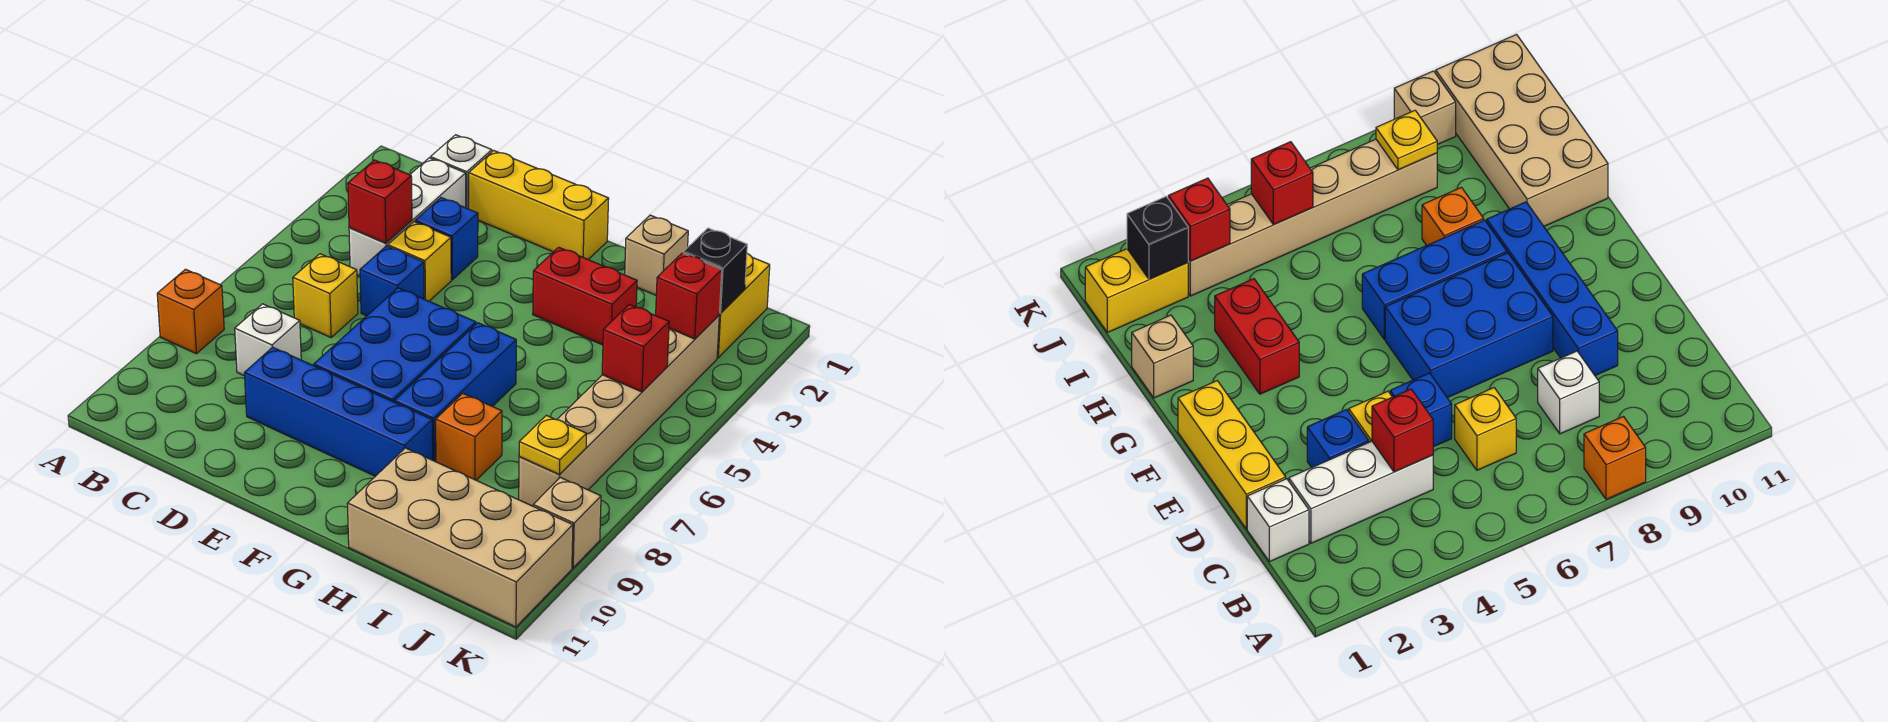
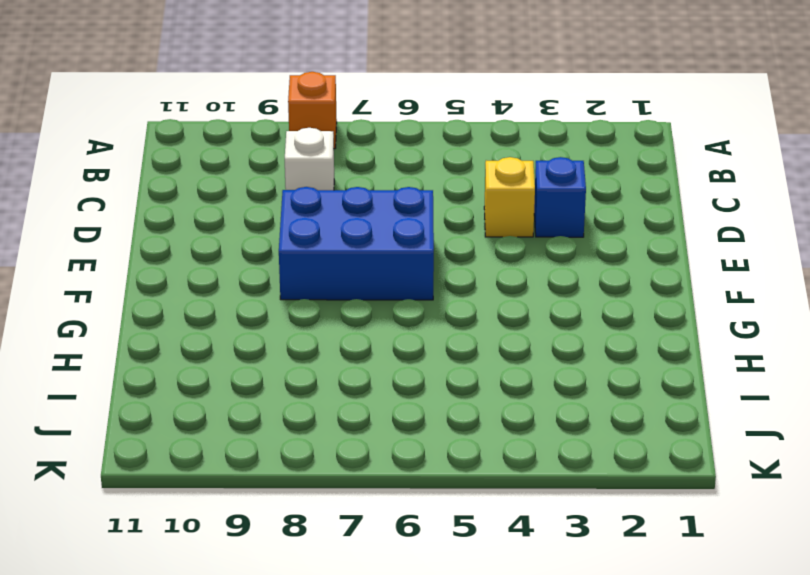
none -> white brick C1 level 1
none -> white brick C2:C4 level 1
none -> yellow brick C6 level 1

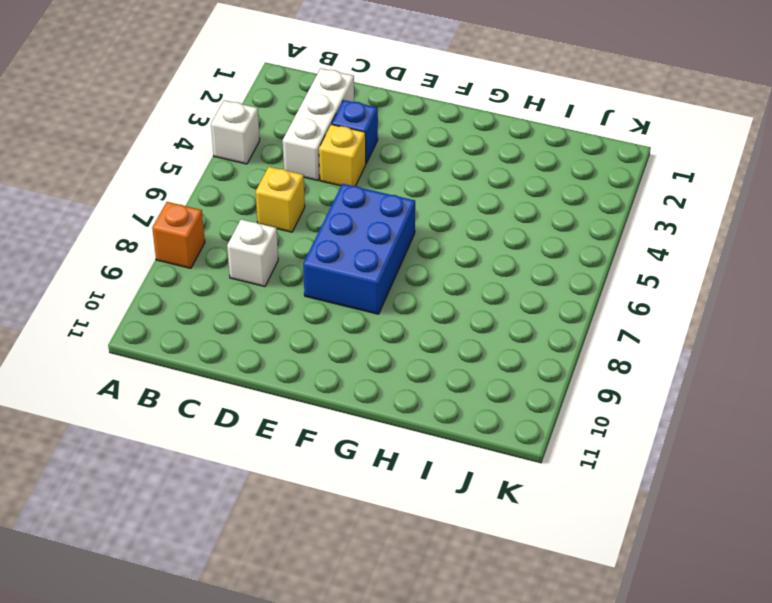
white brick A4 level 1 -> white brick C1 level 1
none -> yellow brick D1:F1 level 1
none -> blue brick D5 level 1
none -> blue brick D9:G9 level 1

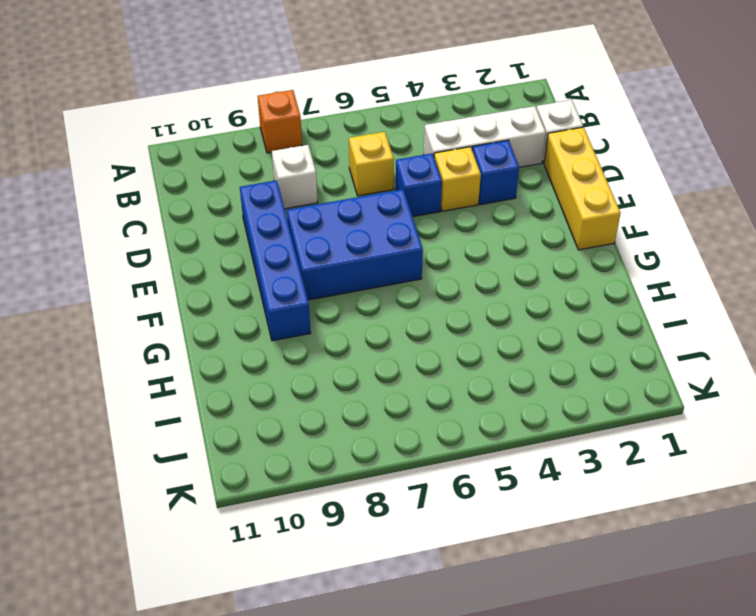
none -> red brick G3:H3 level 1
none -> blue brick G6:G8 level 1
none -> tan brick H1 level 1

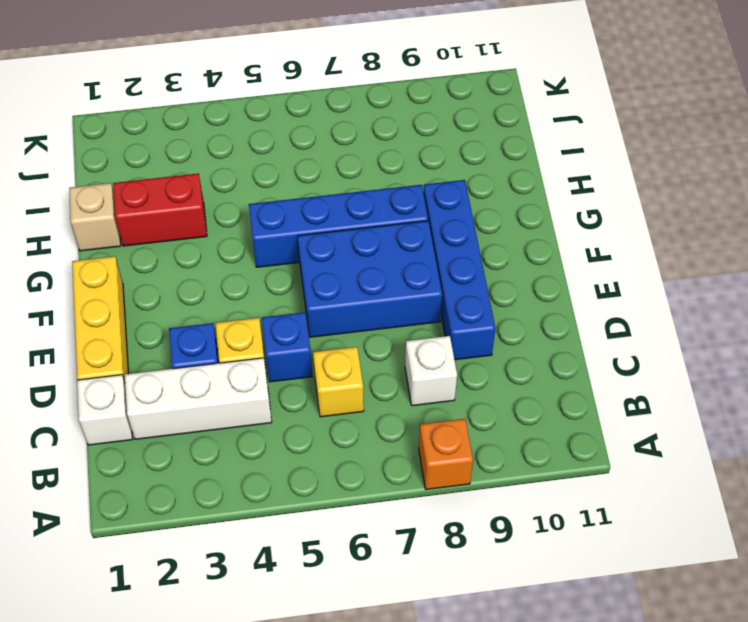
blue brick G5:G8 level 1 -> blue brick G6:G8 level 1
red brick H2:H3 level 1 -> red brick G3:H3 level 1
none -> orange brick H8 level 1
none -> tan brick H10:K11 level 1
none -> yellow brick J1:J2 level 1

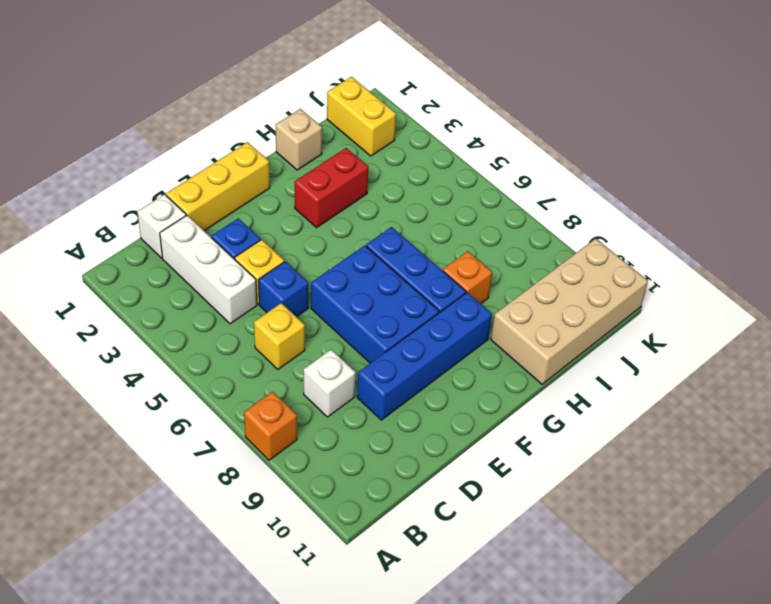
none -> tan brick J3:J8 level 1
none -> tan brick K9 level 1
none -> red brick C4 level 2

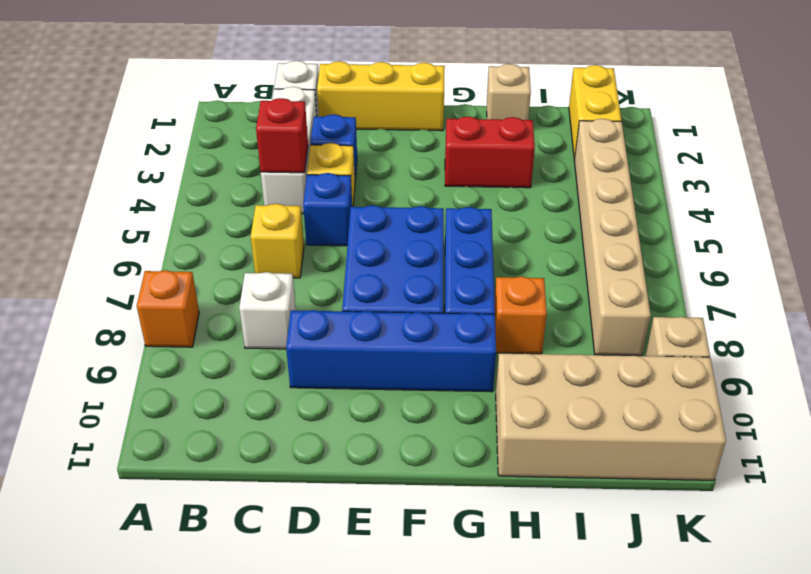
none -> black brick J2 level 2
none -> red brick J3 level 2
none -> red brick J5 level 2

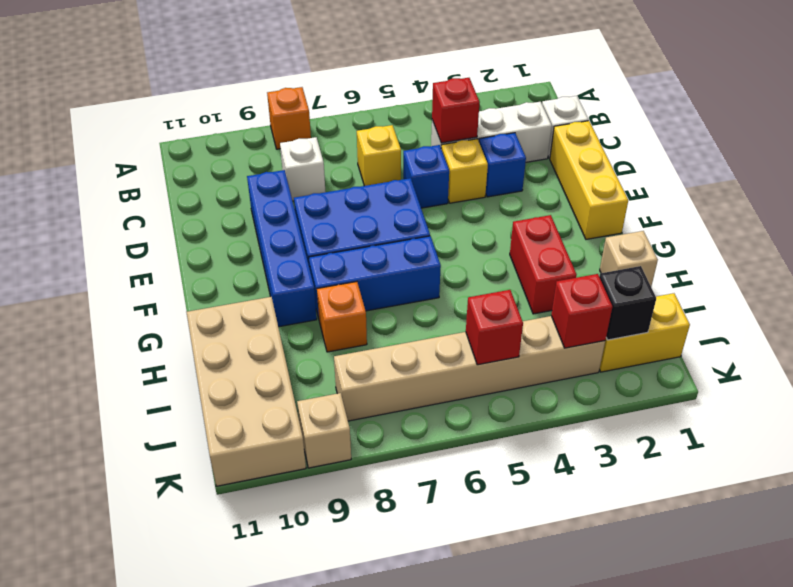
none -> yellow plate J8 level 2

